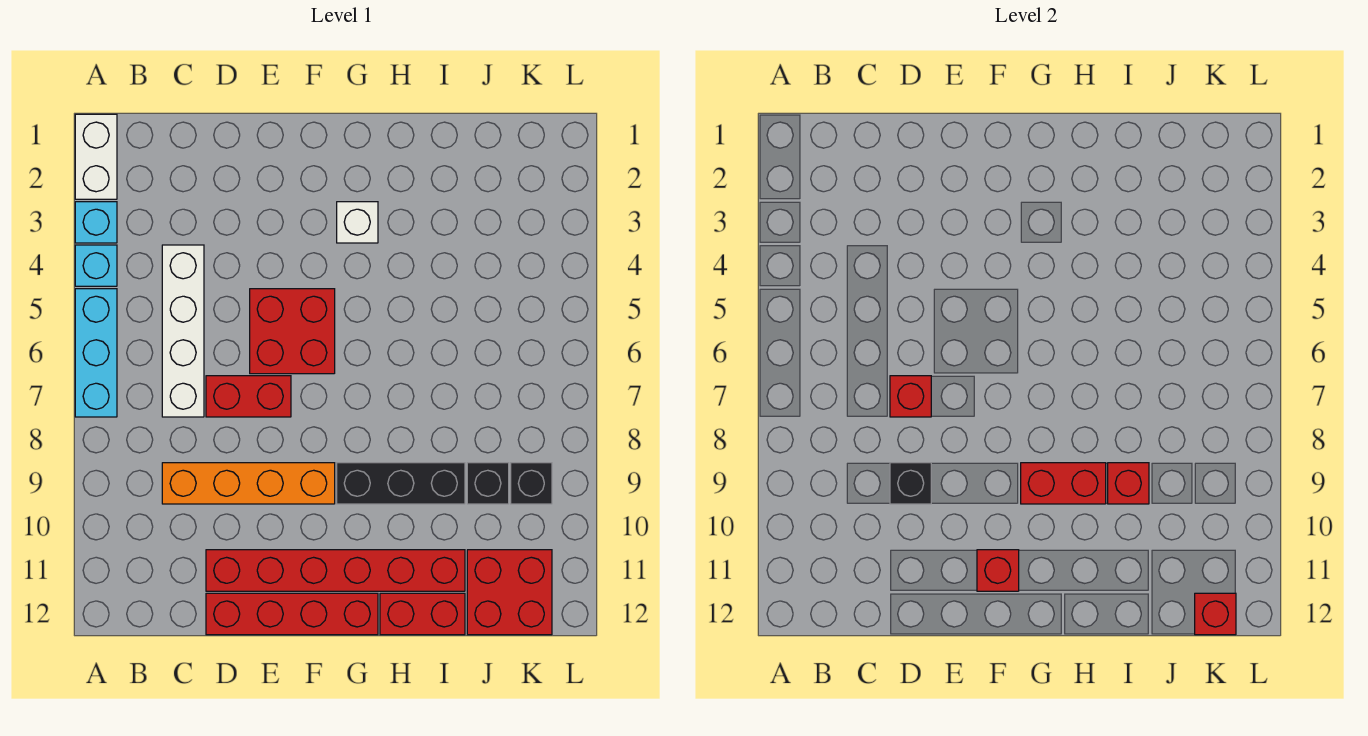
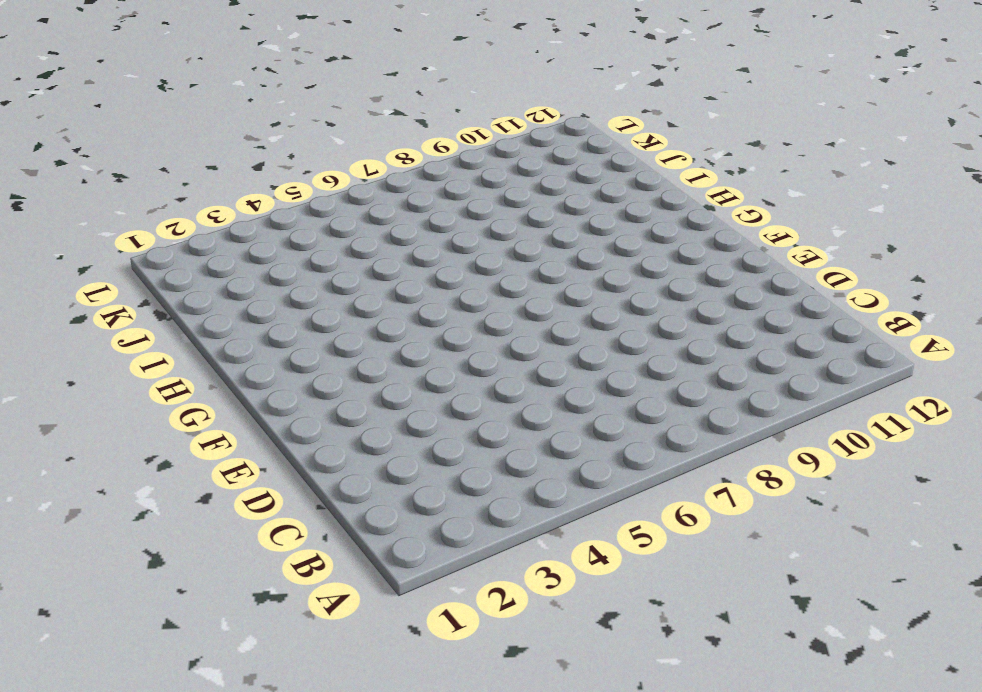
none -> white brick A1:A2 level 1
none -> cyan brick A3 level 1
none -> cyan brick A4 level 1

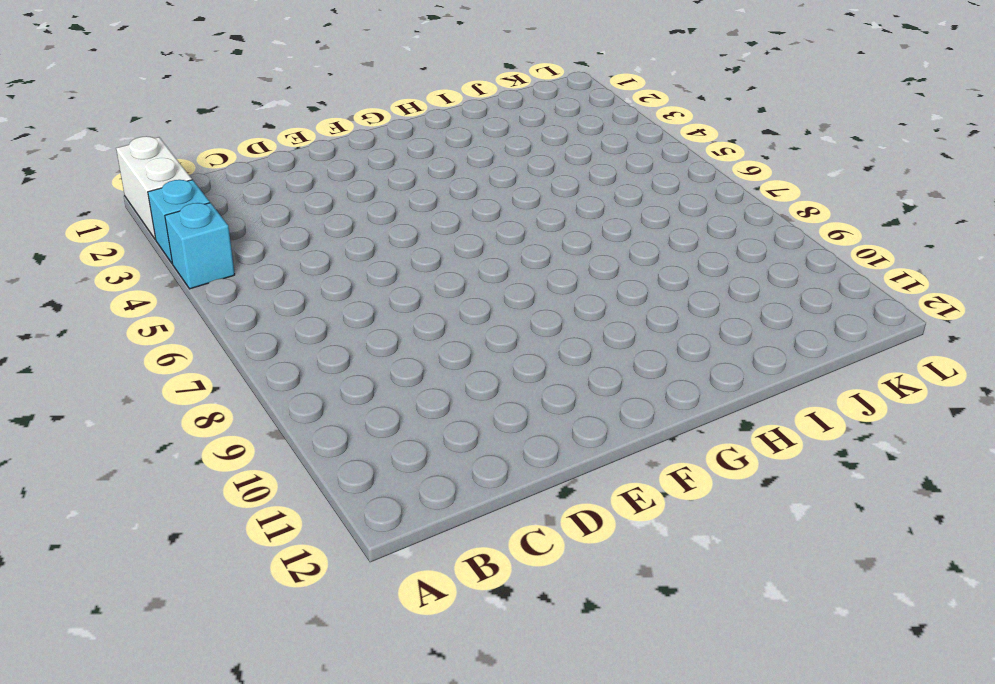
none -> cyan brick A5:A7 level 1
none -> white brick C4:C7 level 1
none -> orange brick C9:F9 level 1

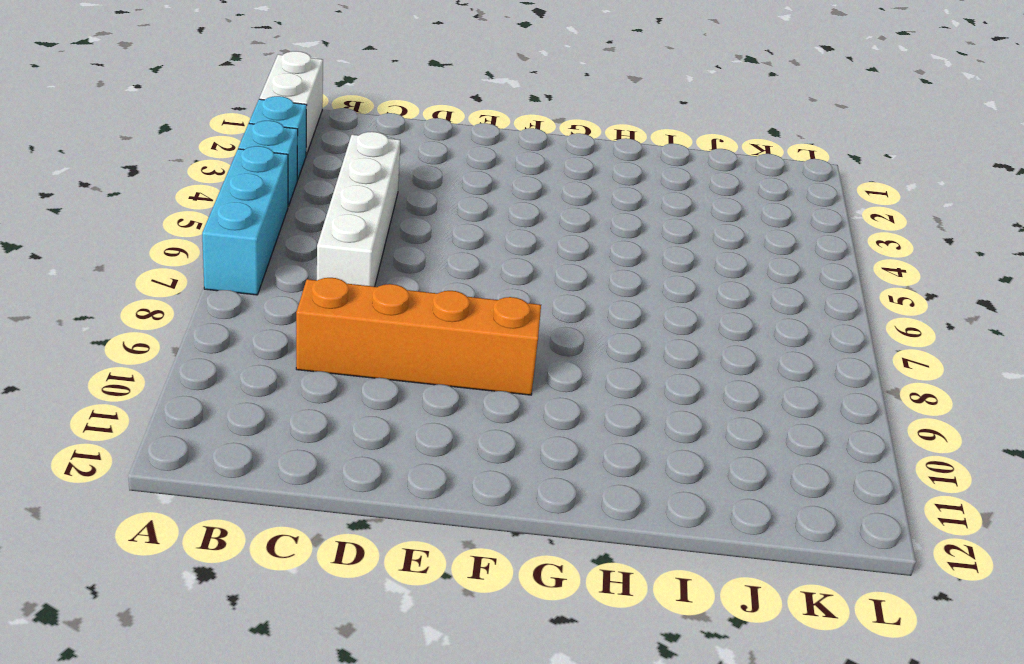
none -> red brick D7:E7 level 1
none -> red brick D11:I11 level 1
none -> red brick D12:G12 level 1

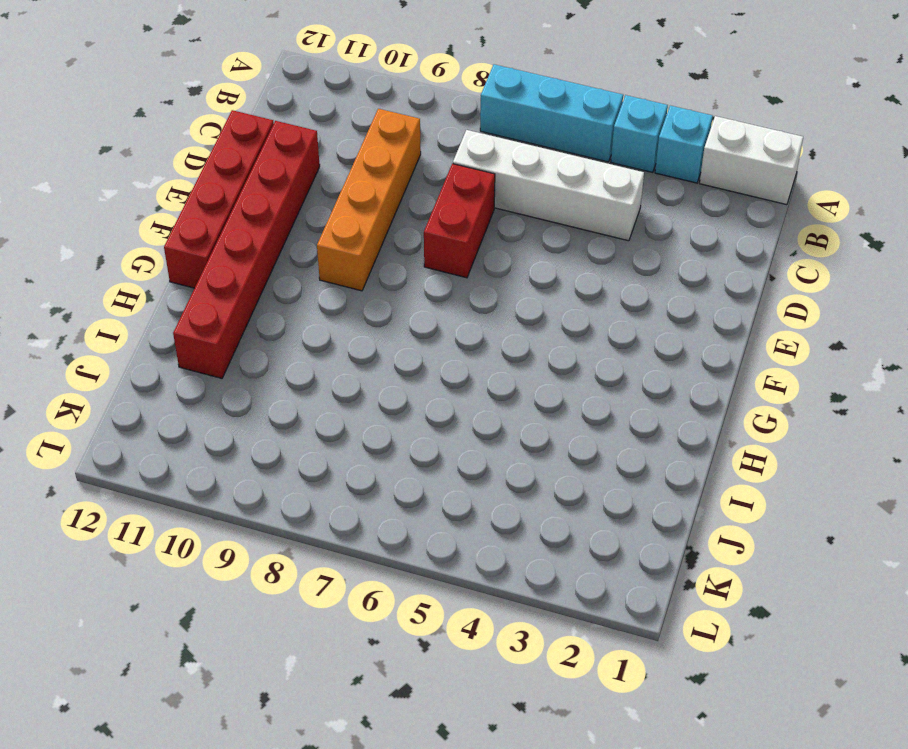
none -> red brick E5:F6 level 1
none -> white brick G3 level 1
none -> black brick G9:I9 level 1

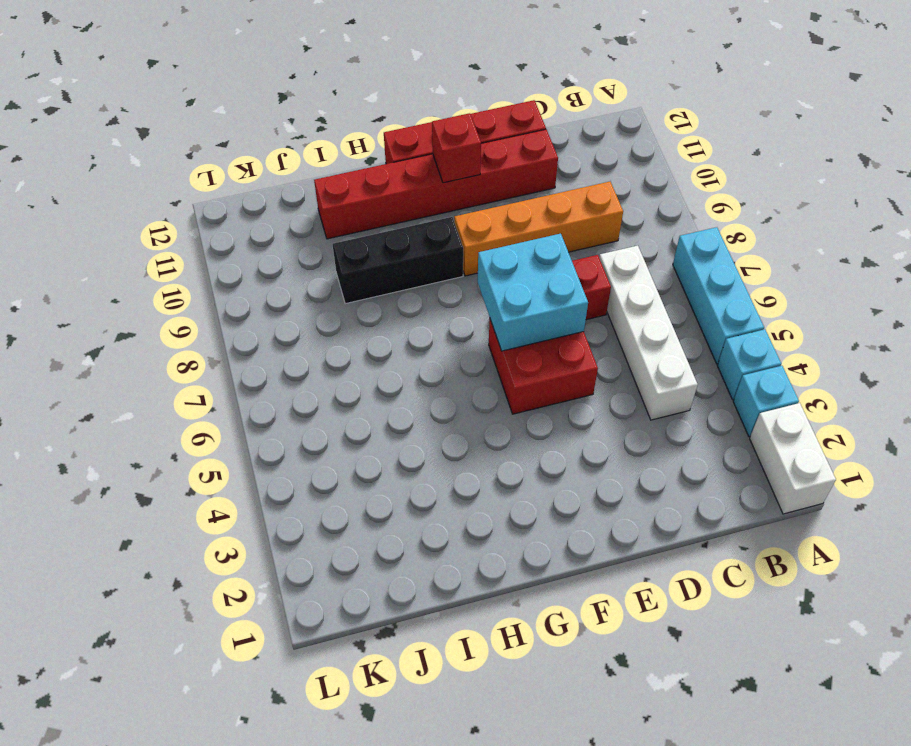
cyan brick E6:F7 level 2 -> none
none -> white brick G3 level 1
none -> red brick H12:I12 level 1
none -> black brick J9 level 1

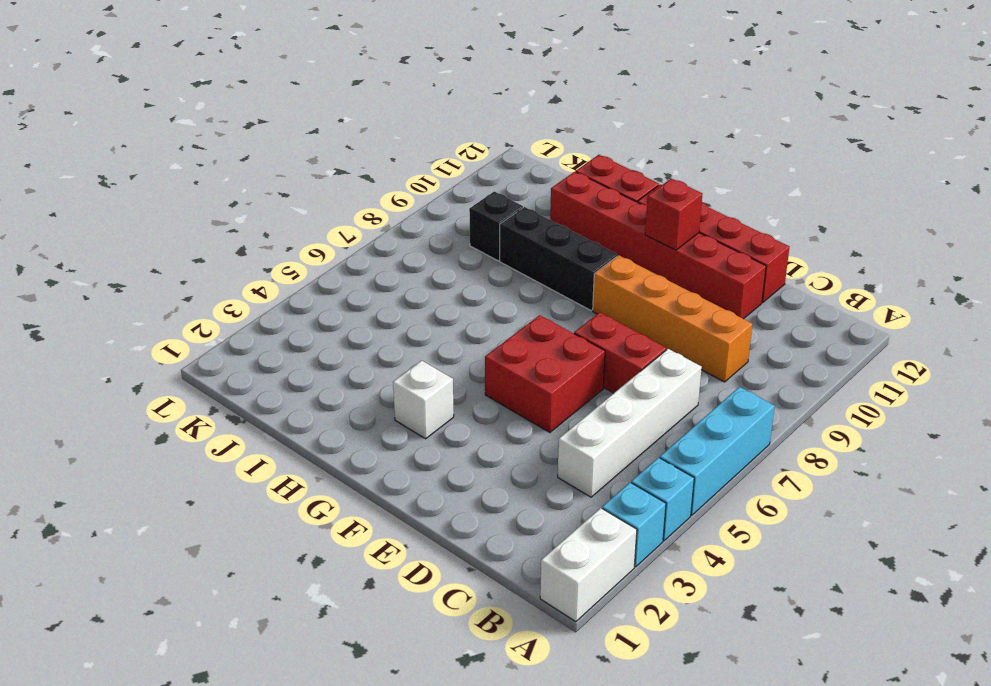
none -> red brick J11:K12 level 1
none -> black brick K9 level 1
none -> red brick D7 level 2

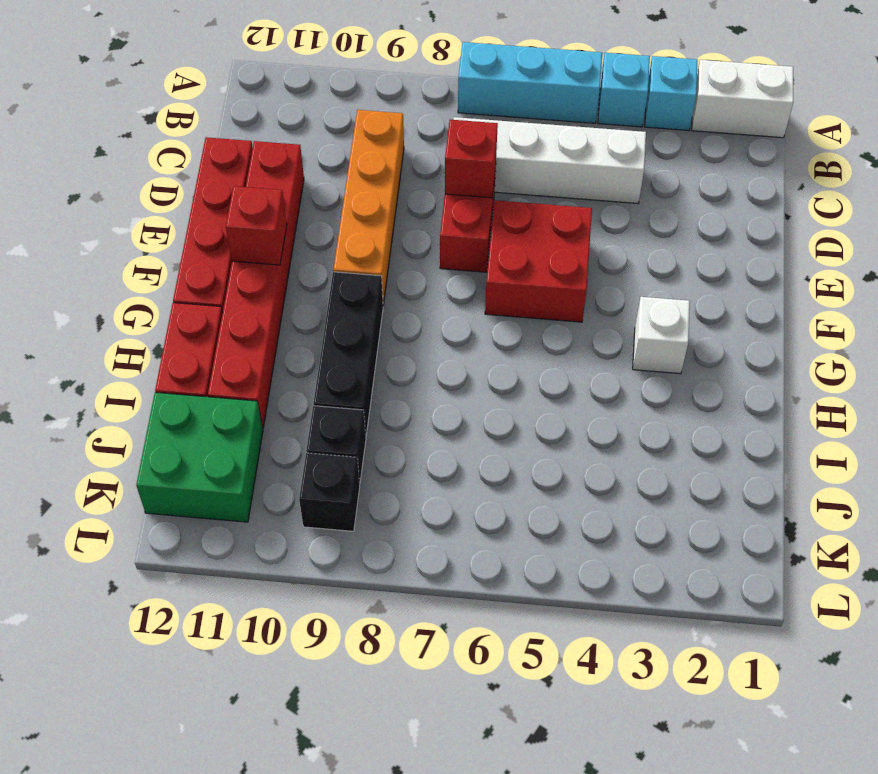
green brick J11:K12 level 1 -> red brick J11:K12 level 1
none -> black brick D9 level 2
none -> red brick G9:H9 level 2
none -> red brick I9 level 2

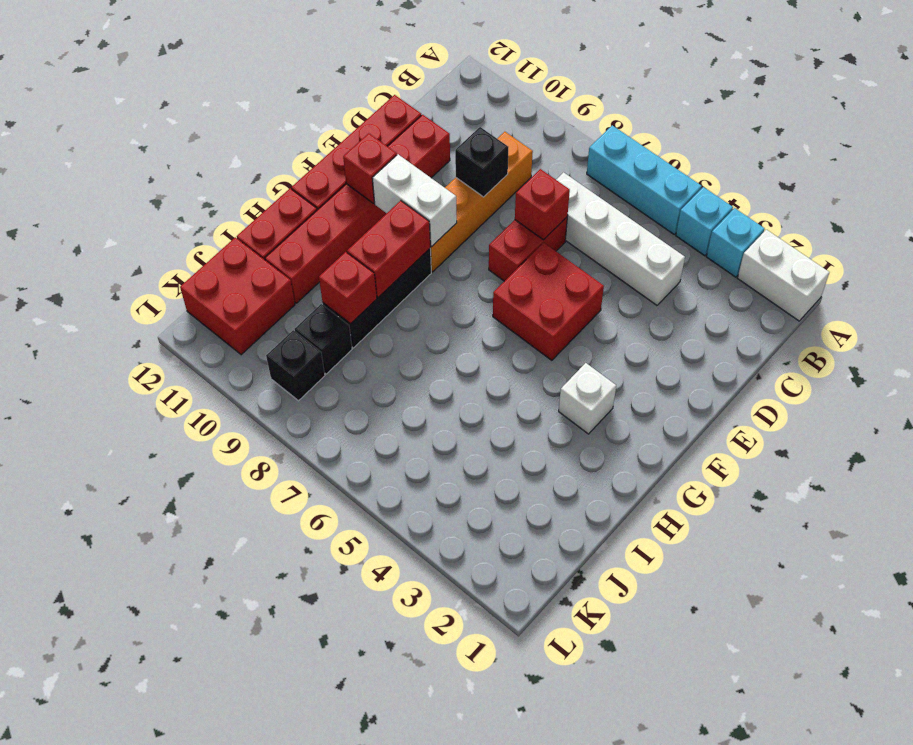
white brick F9:F10 level 2 -> none
none -> red brick K12 level 2

